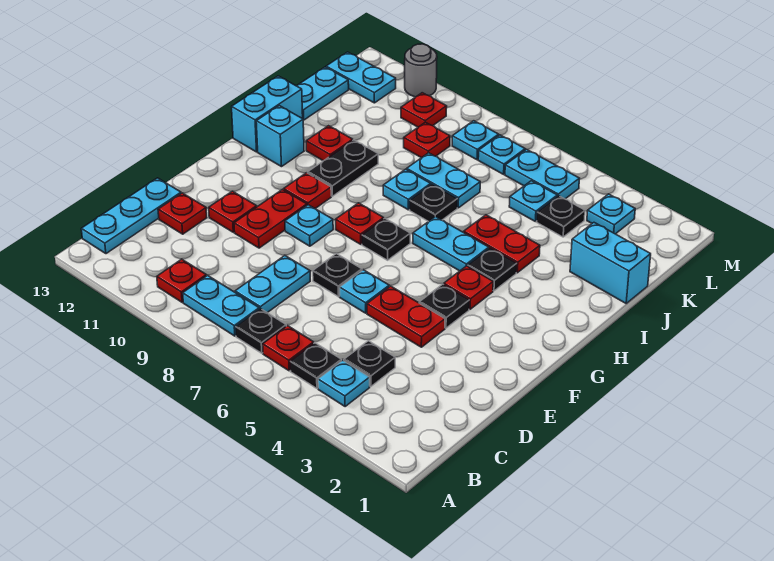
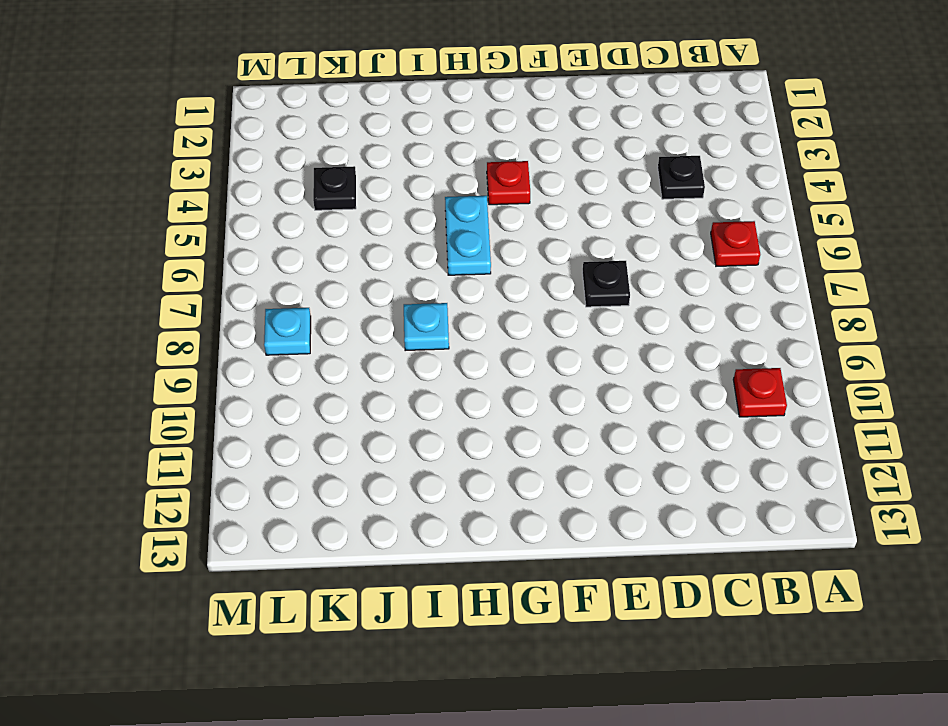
none -> cyan plate B4 level 1
none -> black plate B5 level 1
none -> black plate B7 level 1
none -> cyan plate B8:B9 level 1

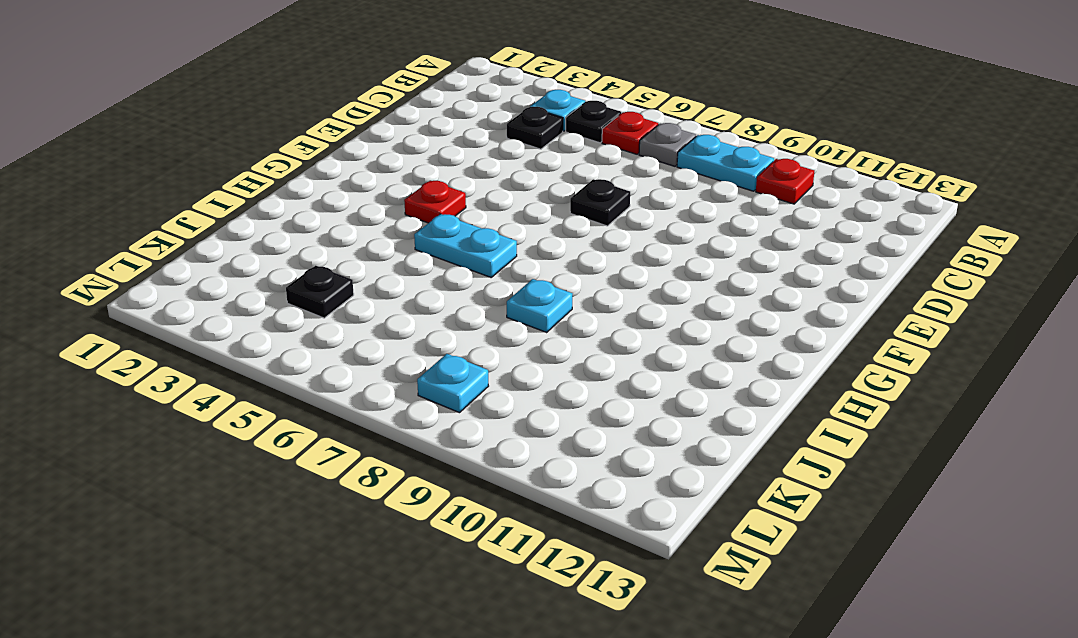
grey plate B7 level 1 -> black plate B7 level 1
none -> cyan plate B13:D13 level 1
none -> cyan plate C8:D8 level 1
none -> red plate D12 level 1
none -> red plate E4:E5 level 1

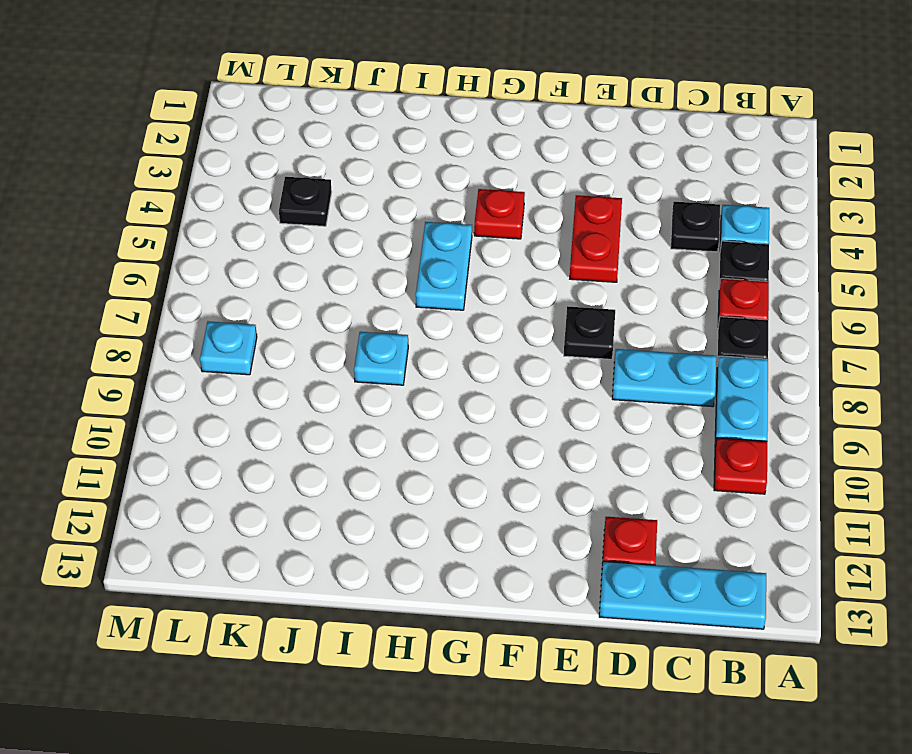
none -> cyan plate E6 level 1
none -> red plate E10:F10 level 1
none -> red plate E11 level 1
none -> black plate F4 level 1

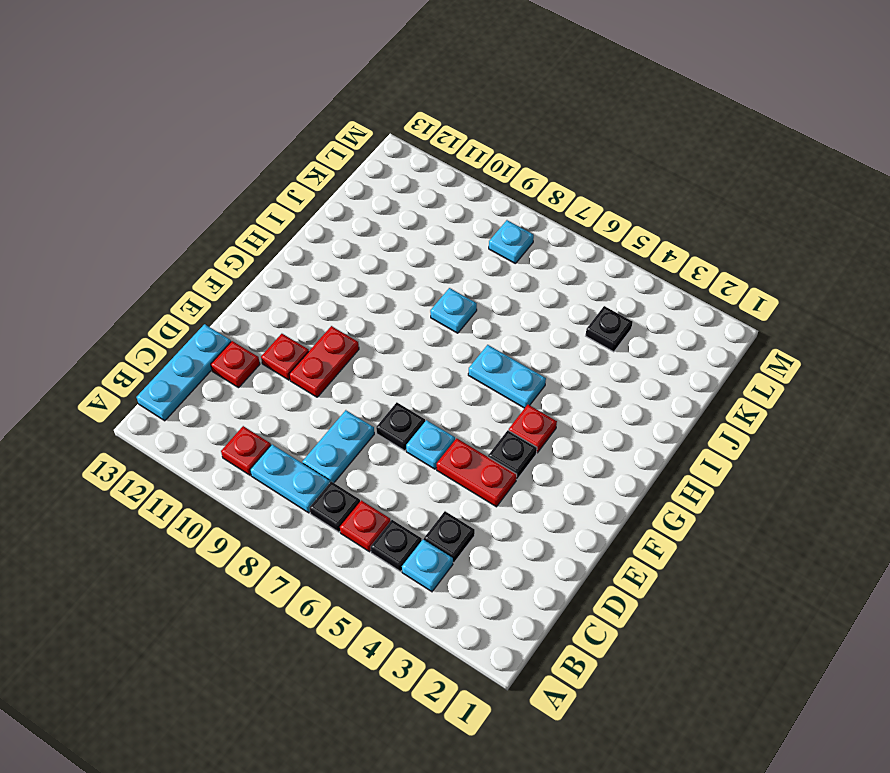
none -> cyan plate F9 level 1
none -> black plate G7 level 1
none -> red plate G8 level 1
none -> red plate G10 level 1

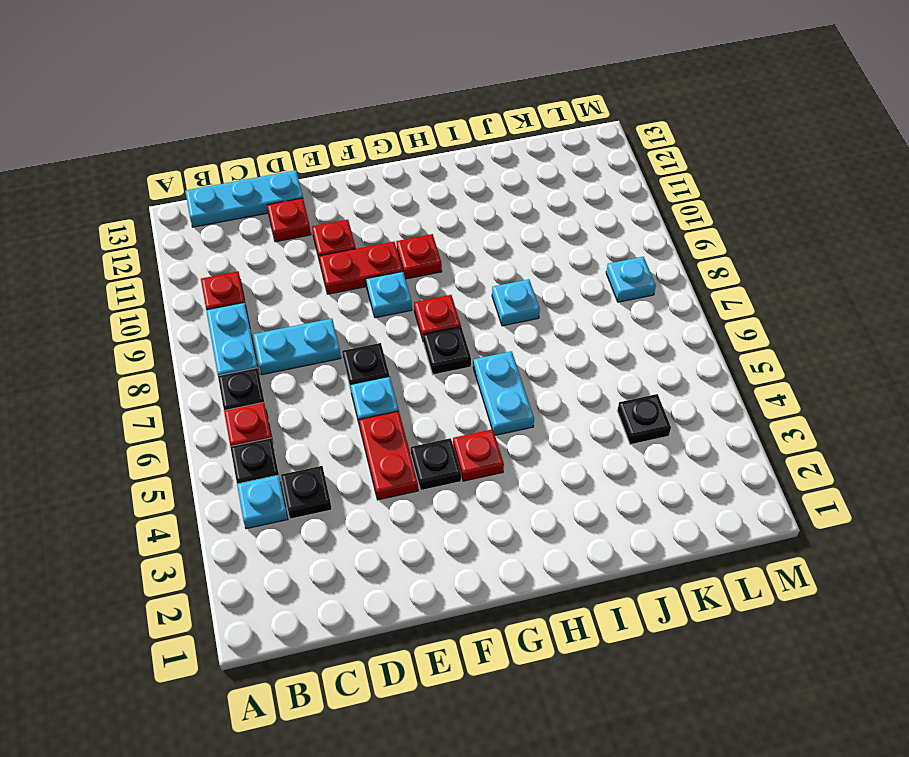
none -> black plate H4 level 1
none -> black plate H10:I10 level 1
none -> cyan brick H12 level 1
none -> cyan brick H13:I13 level 1

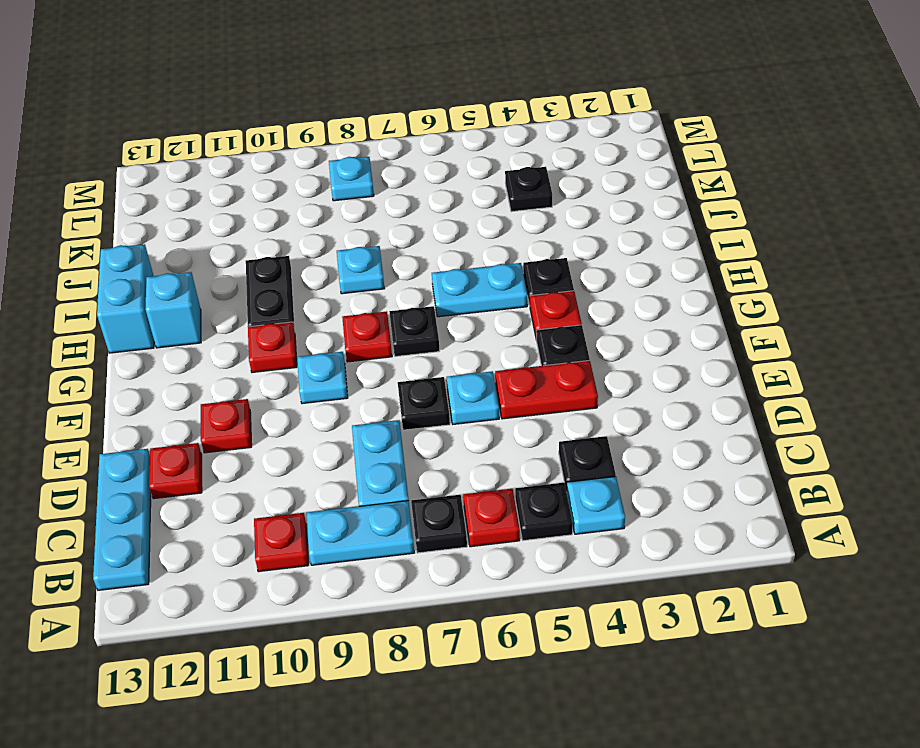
none -> red plate E10:F10 level 1
none -> red plate I4:I5 level 1
none -> black plate I7 level 1
none -> red plate I11 level 1

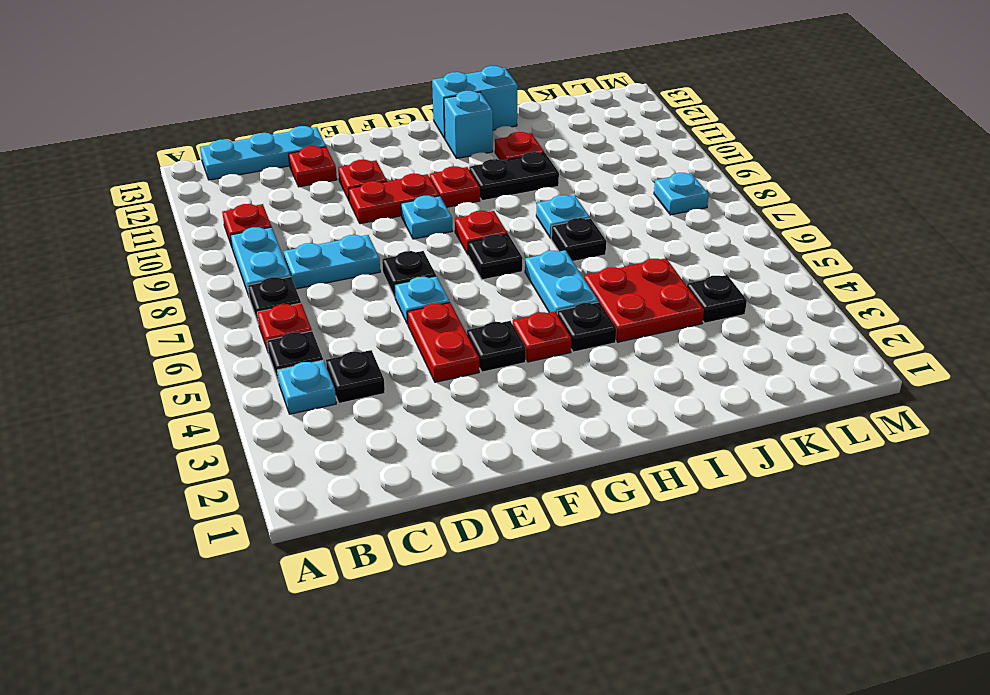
red plate I4:J5 level 1 -> red plate I4:I5 level 1
none -> cyan brick J1:J2 level 1
none -> cyan plate J7:J8 level 1
none -> cyan plate J13:K13 level 1
none -> cyan plate K5 level 1

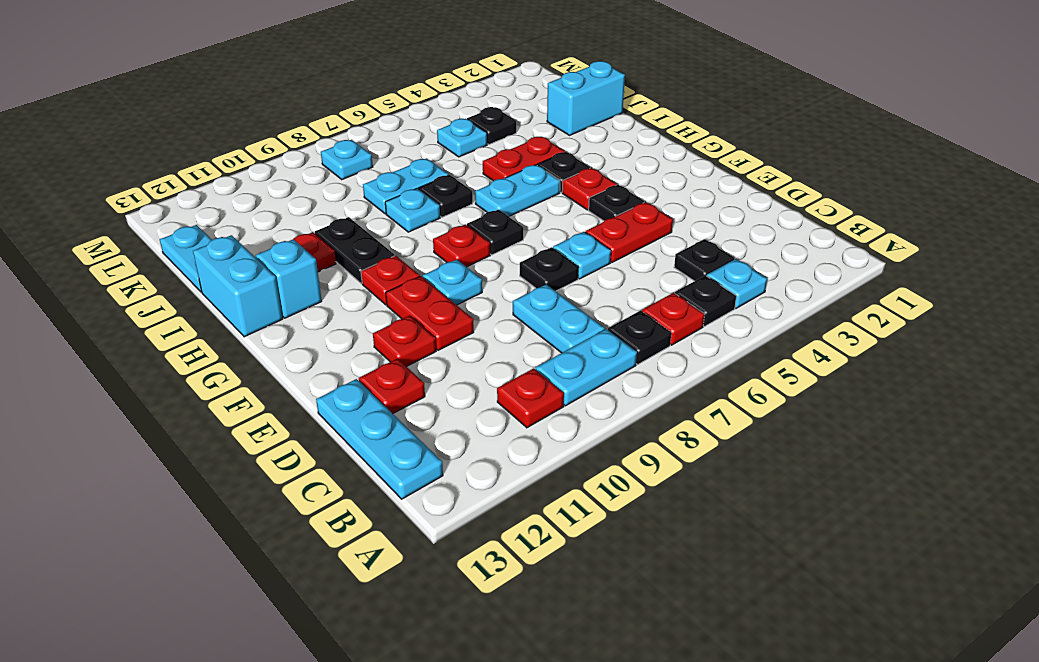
none -> red plate K9 level 1
none -> cyan plate L3 level 1
none -> cyan plate L5:L6 level 1
none -> cyan plate L7 level 1

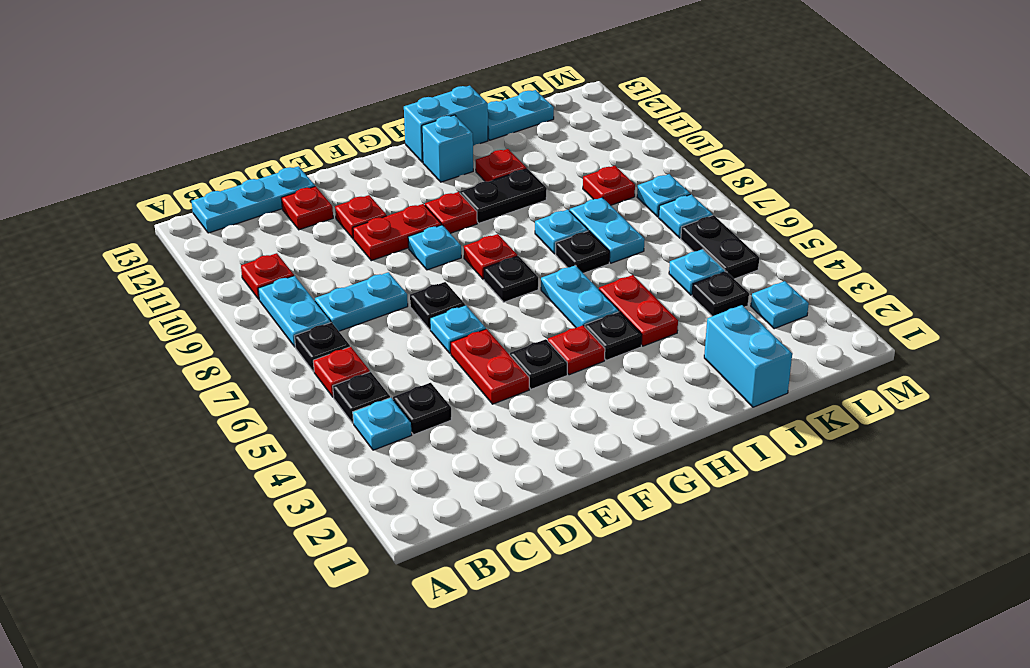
black plate L5:L6 level 1 -> cyan plate L5:L6 level 1
none -> red plate L10 level 1
none -> cyan plate L12:L13 level 1
none -> grey round brick M11 level 1

